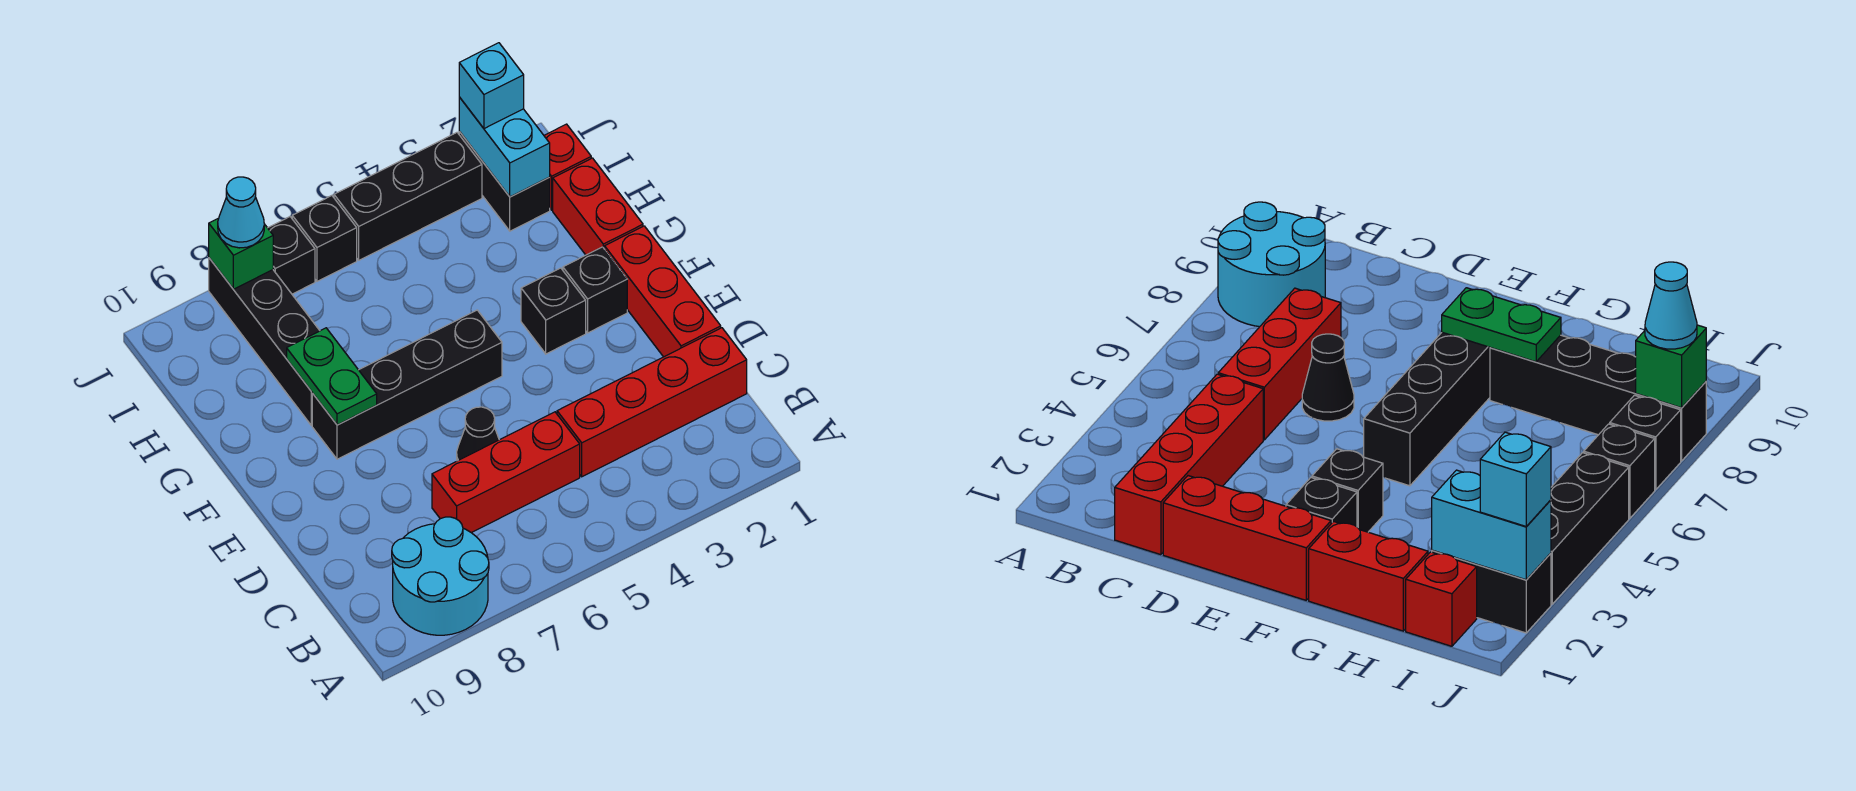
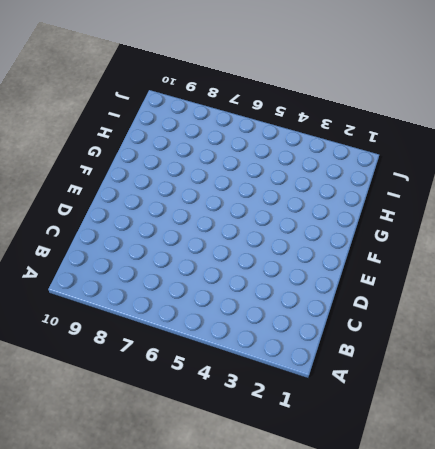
none -> cyan round brick A8:B9 level 1
none -> red brick C1:C4 level 1
none -> red brick C5:C7 level 1

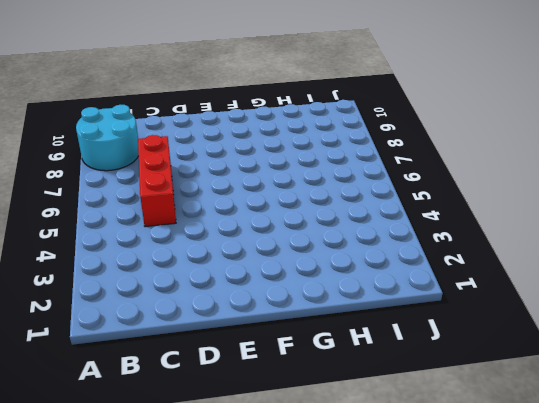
none -> red brick C1:C4 level 1
none -> red brick D1:F1 level 1
none -> black cone D6 level 1

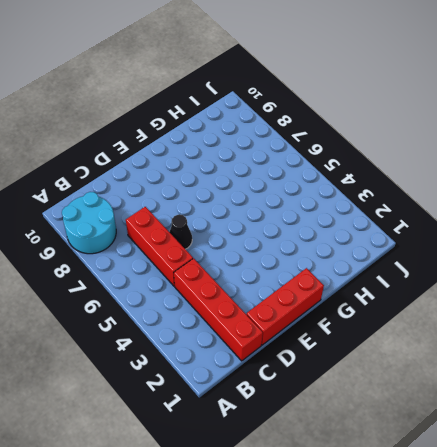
none -> black brick F2 level 1
none -> black brick F3 level 1
none -> black brick F5:F8 level 1

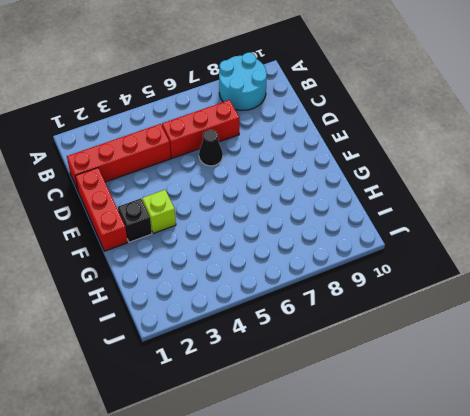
lime brick F3 level 1 -> black brick F3 level 1
none -> black brick F5:F8 level 1
none -> red brick G1:H1 level 1
none -> black brick G8:J8 level 1

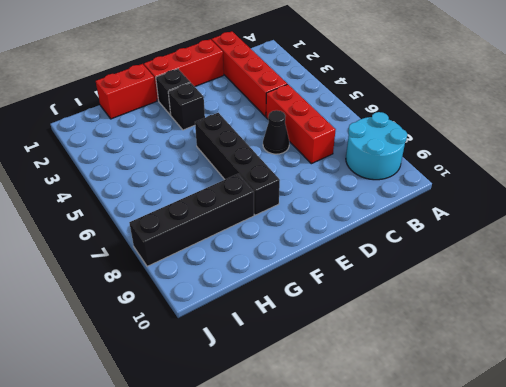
none -> red brick I1 level 1
none -> black brick I2:J2 level 1
none -> black brick J3:J5 level 1

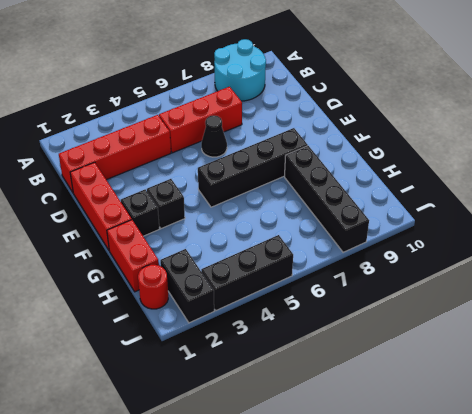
red round brick I1 level 1 -> red brick I1 level 1
none -> black brick J6 level 1
none -> black brick J7 level 1
none -> green plate F8:G8 level 2

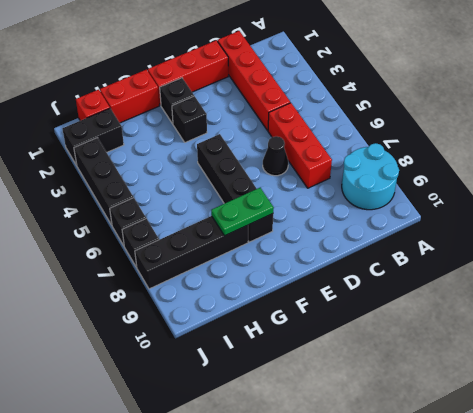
none -> cyan brick I2:J2 level 2
none -> green brick J8 level 2
none -> cyan brick J2 level 3

